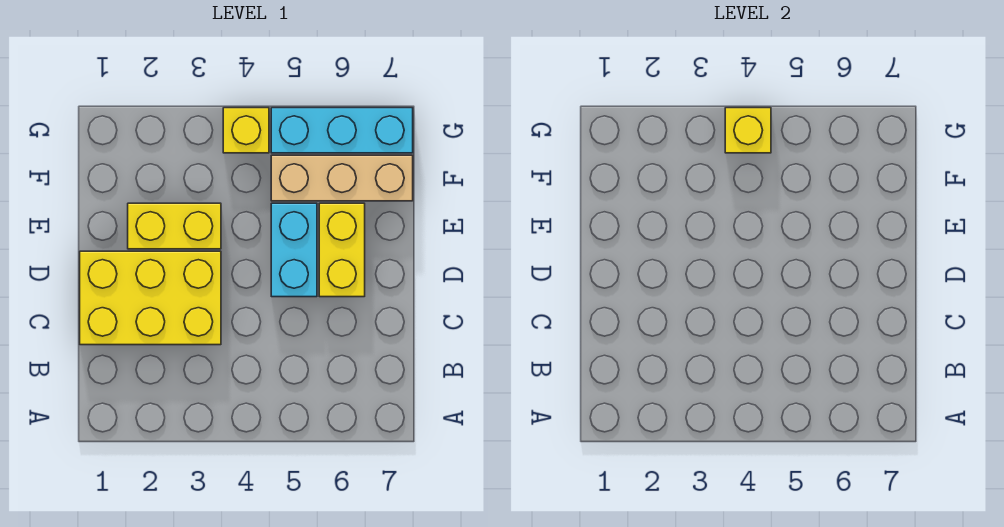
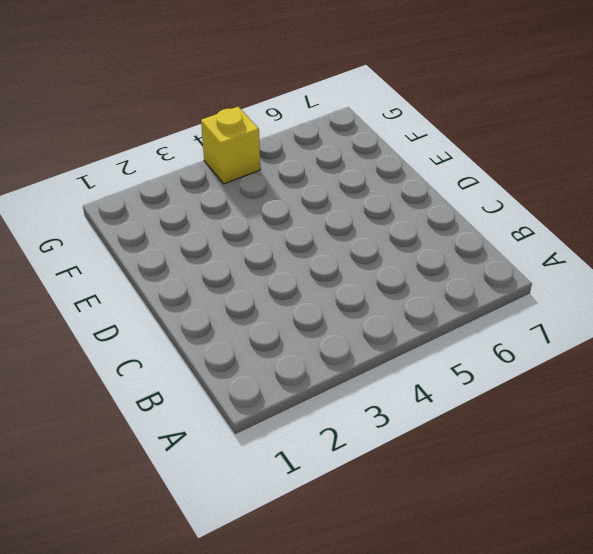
none -> yellow brick C1:D3 level 1
none -> cyan brick D5:E5 level 1

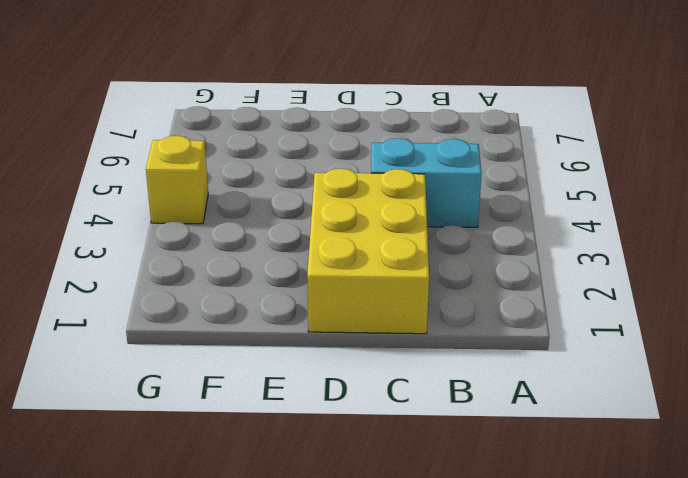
cyan brick B4:C4 level 1 -> cyan brick D5:E5 level 1
none -> yellow brick D6:E6 level 1
none -> yellow brick E2:E3 level 1

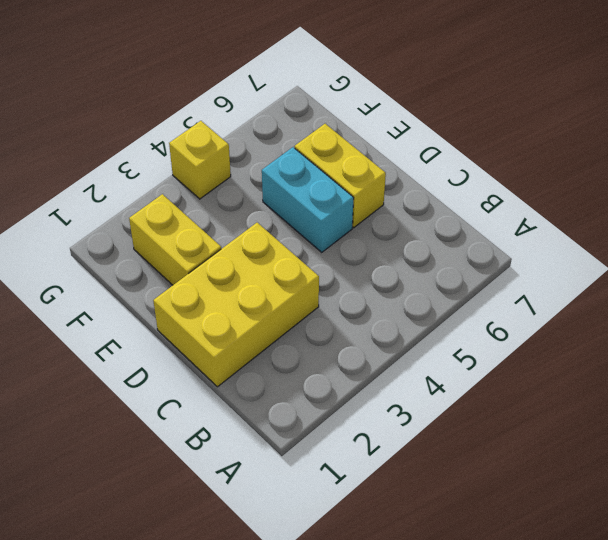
yellow brick E2:F2 level 1 -> yellow brick E2:E3 level 1
none -> tan brick F5:F7 level 1
none -> cyan brick G5:G7 level 1

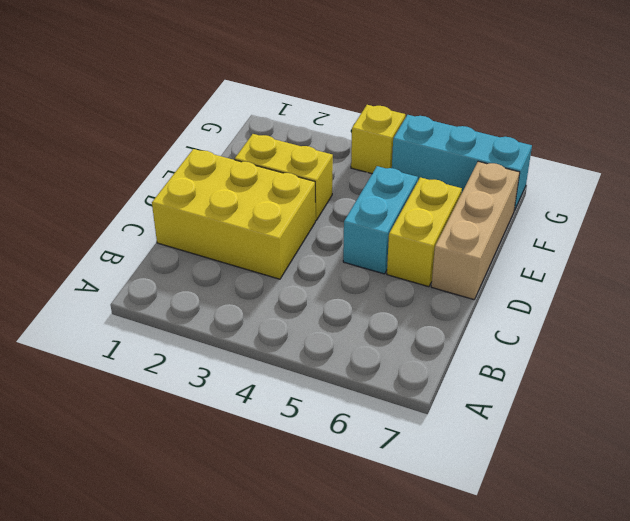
tan brick D7:F7 level 1 -> tan brick F5:F7 level 1
none -> yellow brick G4 level 2

